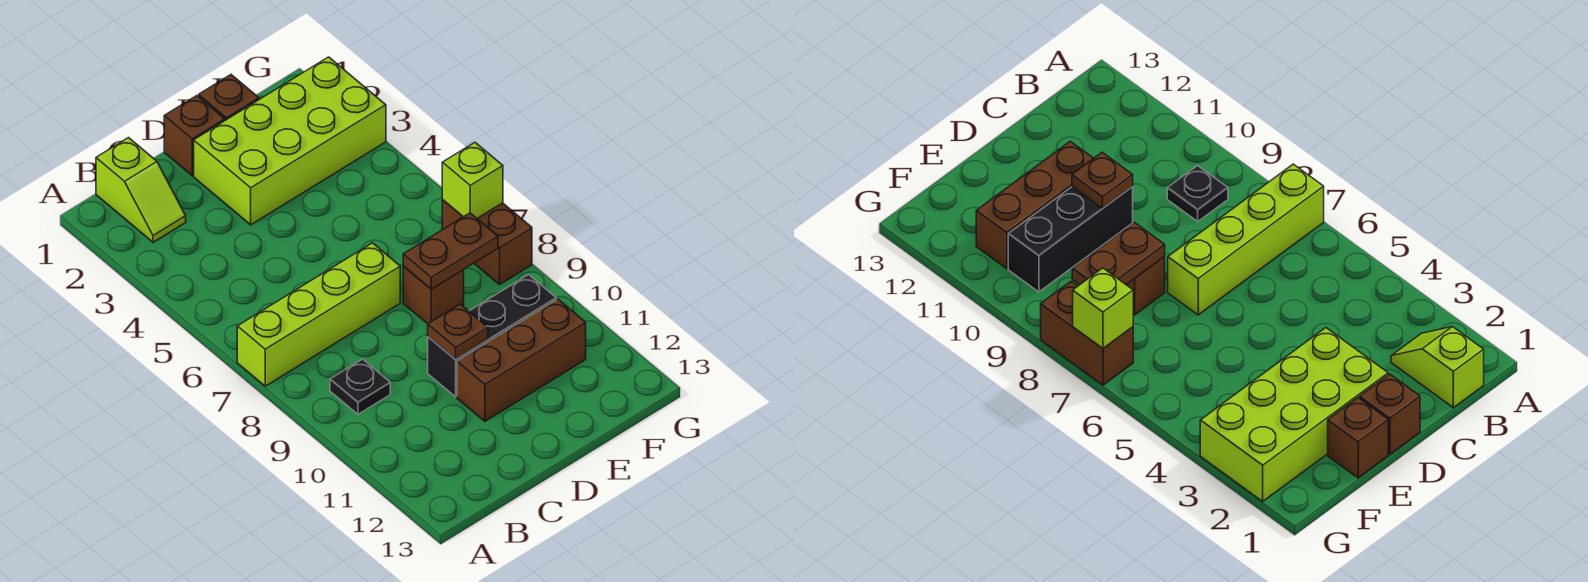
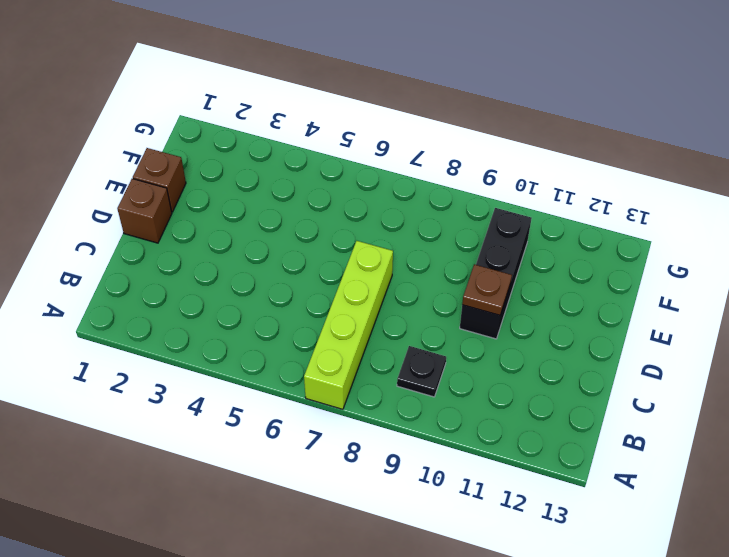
none -> lime slope B1:B2 level 1 top 1
none -> lime brick D2:G3 level 1
none -> brown brick D11:F11 level 1

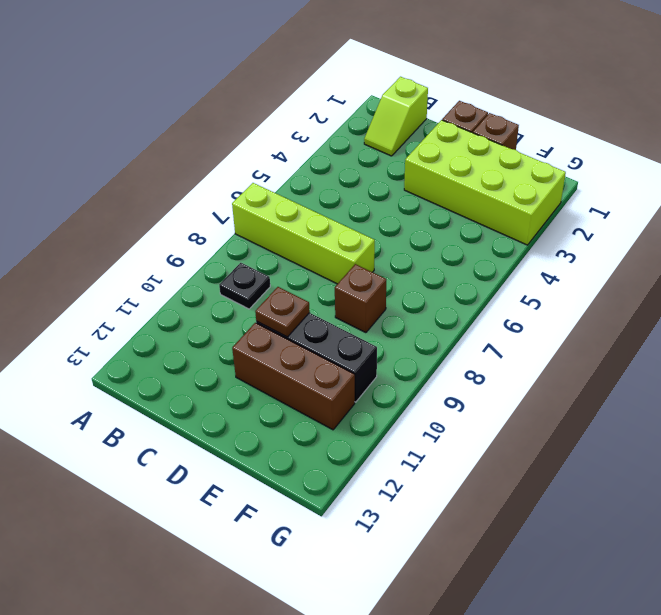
none -> brown brick G7:G8 level 1
none -> brown plate E8:F8 level 2
none -> lime brick G7 level 2

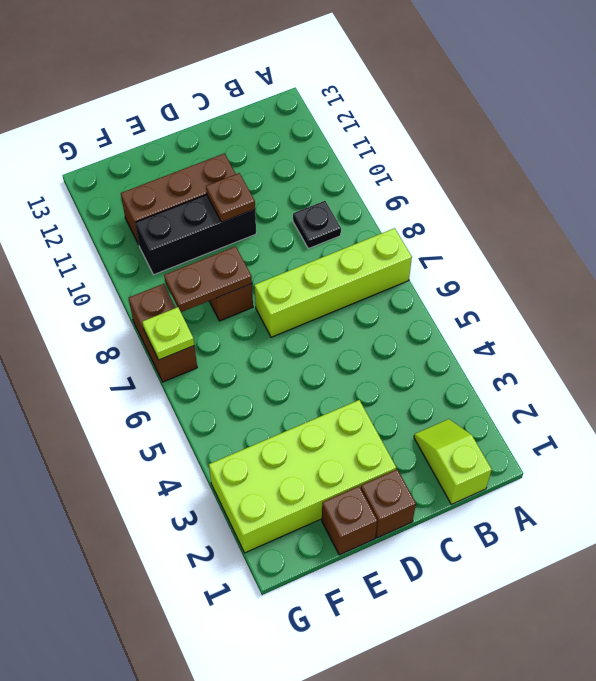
lime plate G7 level 2 -> lime brick G7 level 2

